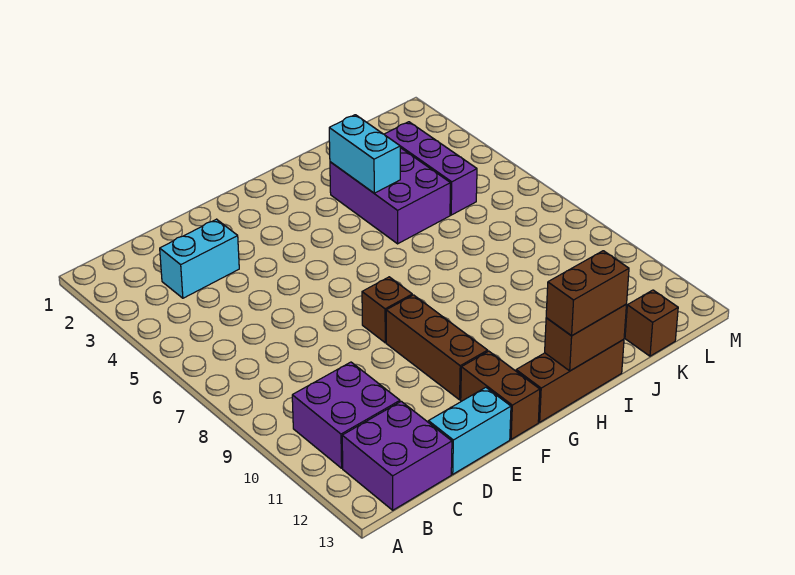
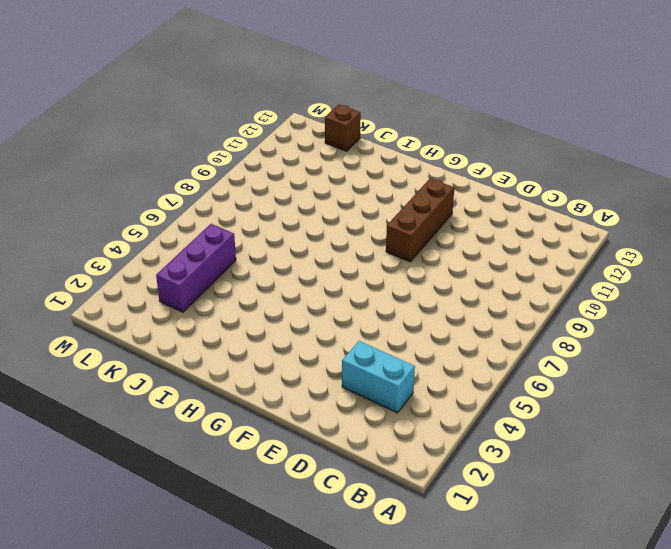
none -> purple brick B10:C11 level 1
none -> purple brick B12:C13 level 1
none -> cyan brick D13:E13 level 1

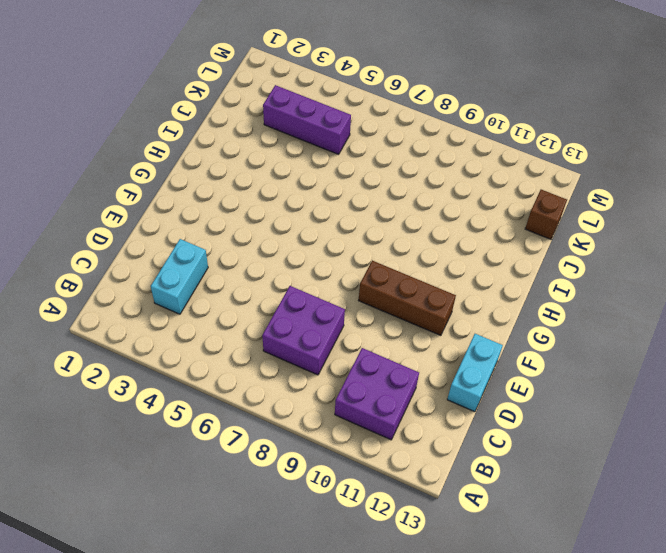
purple brick C7:D8 level 1 -> purple brick B12:C13 level 1
none -> brown brick F8 level 1
none -> brown brick F12:F13 level 1
none -> brown brick G13:I13 level 1

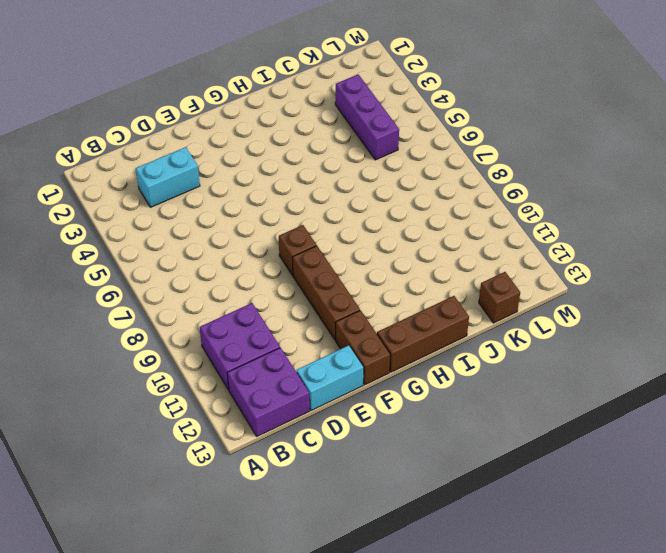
none -> purple brick I3:J5 level 1
none -> brown brick H13:I13 level 2
none -> cyan brick I3:I4 level 2

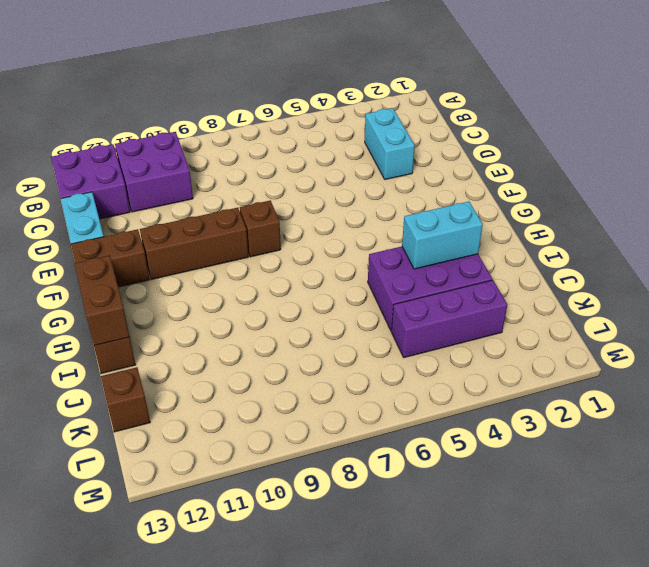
none -> brown brick H13:I13 level 3

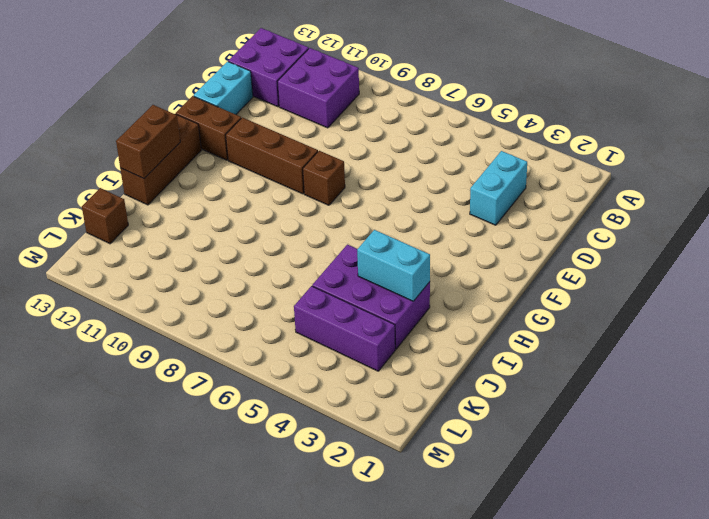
none -> brown brick H13:I13 level 3

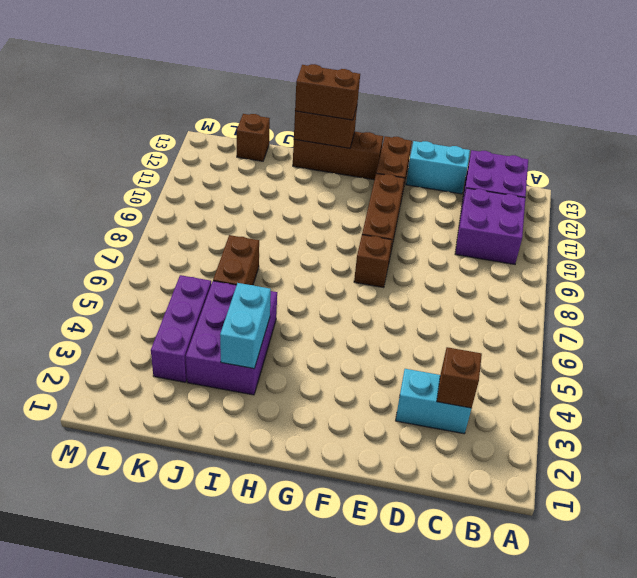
brown brick C3 level 2 -> none
brown brick J6:J7 level 1 -> none

